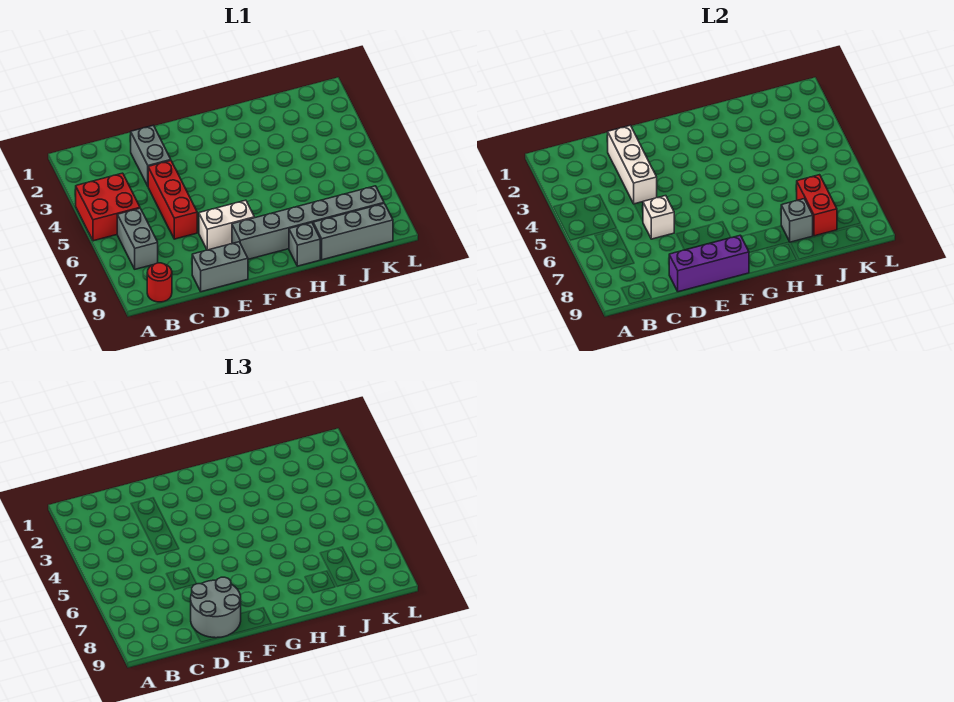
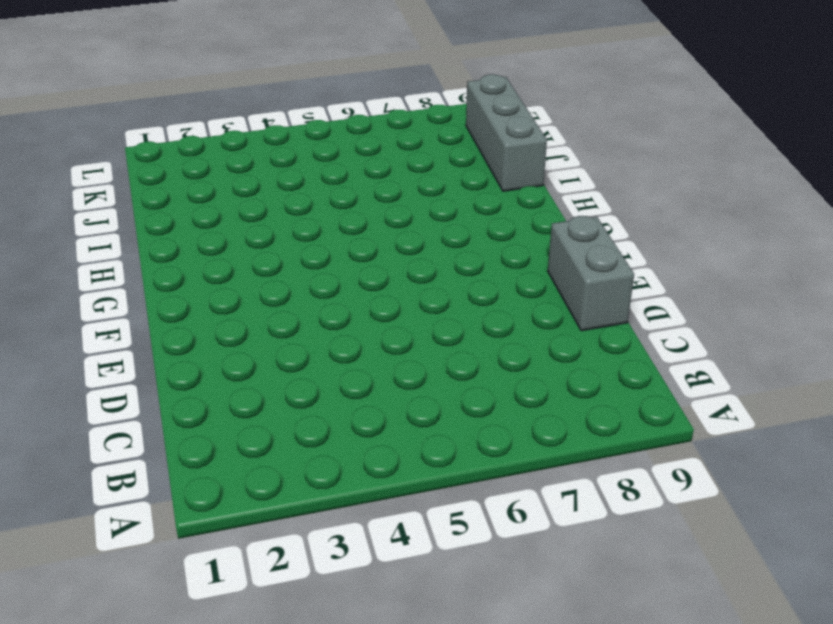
none -> red brick A4:B5 level 1
none -> grey brick B6:B7 level 1
none -> red round brick B9 level 1

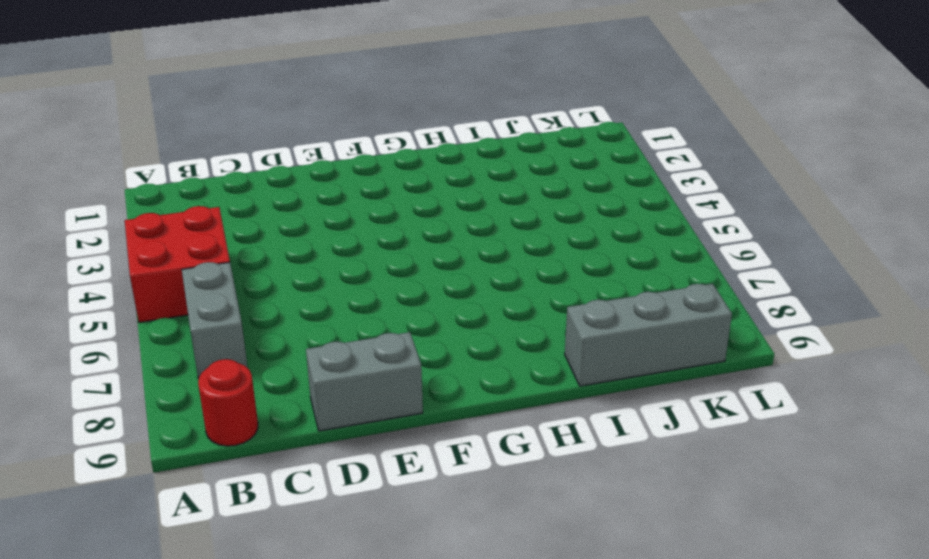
none -> grey brick D2:D3 level 1
none -> red brick D4:D6 level 1
none -> white brick E7:F7 level 1

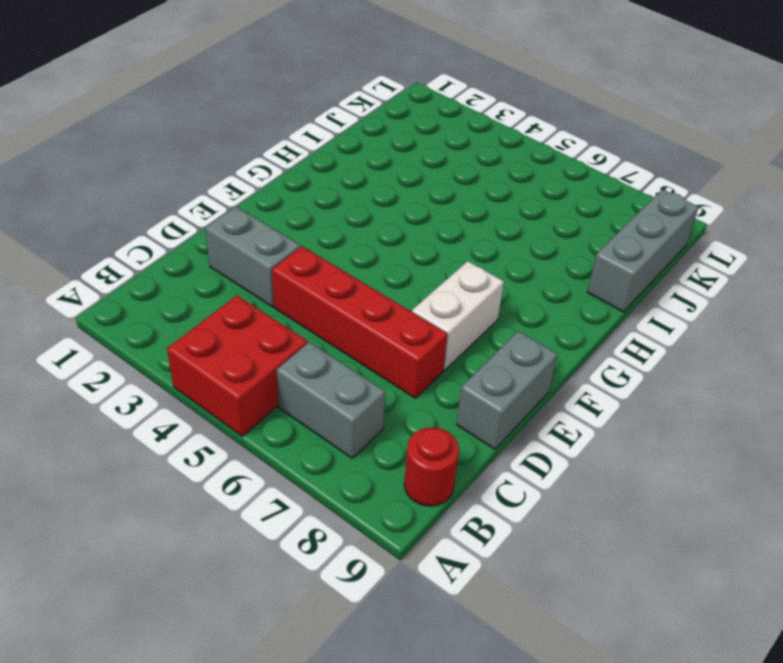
red brick D4:D7 level 1 -> red brick D4:D6 level 1
none -> grey brick F8:K8 level 1
none -> grey brick H9 level 1
none -> white brick D2:D4 level 2

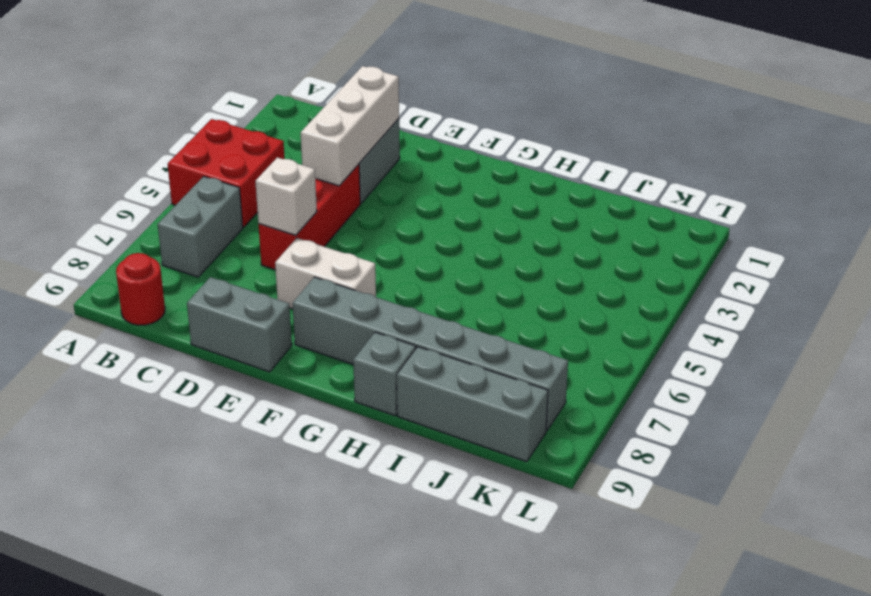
none -> purple brick D9:F9 level 2
none -> grey brick I8 level 2
none -> red brick J7:J8 level 2

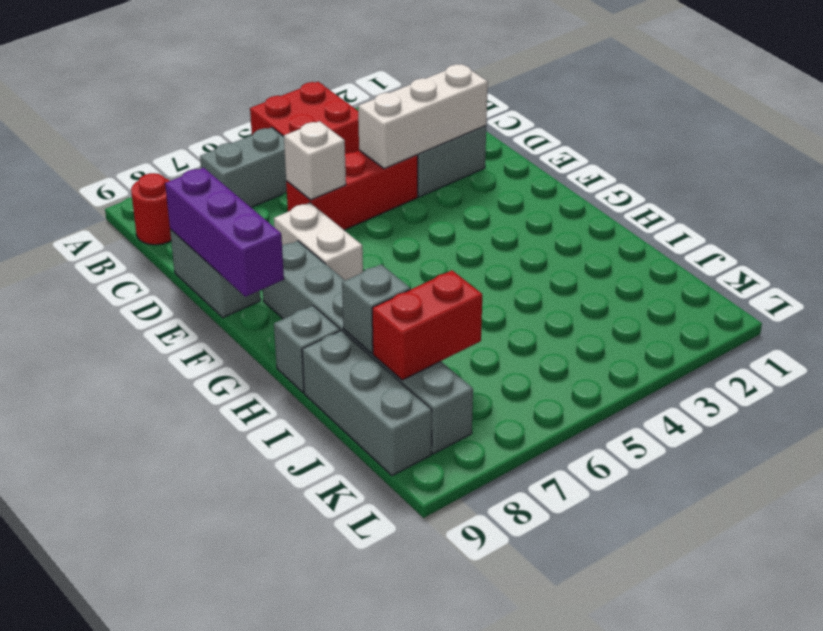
none -> grey round brick D8:E9 level 3

